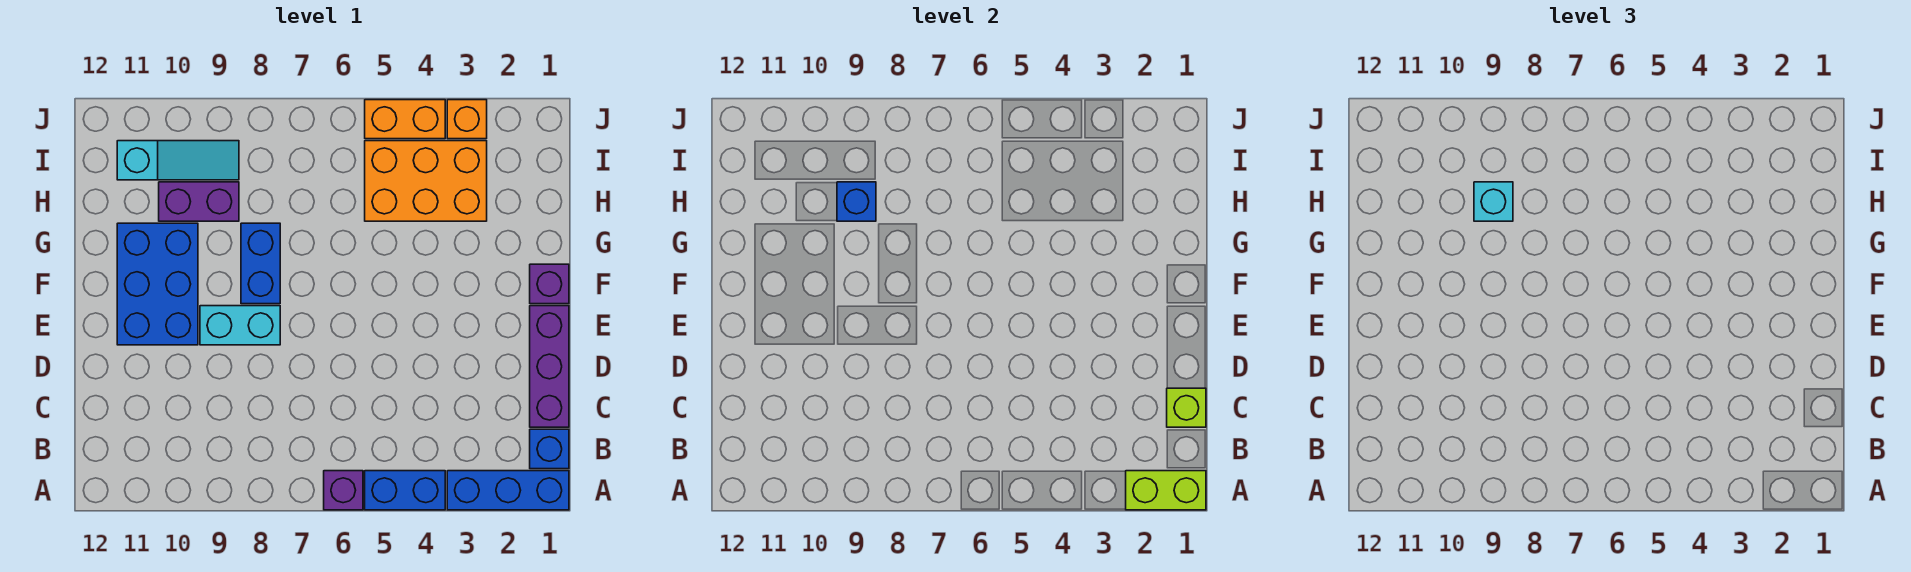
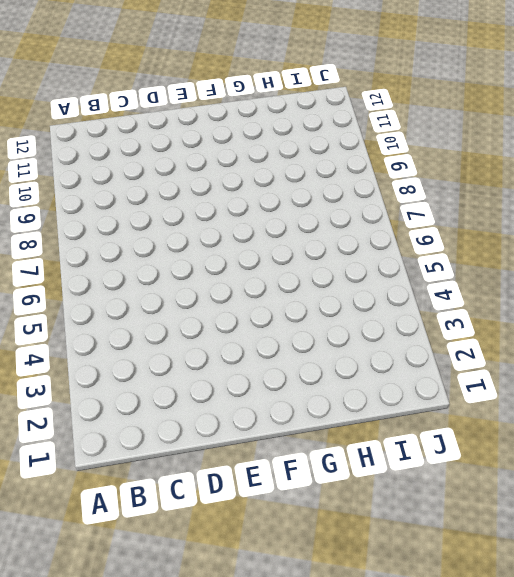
none -> blue brick A1:A3 level 1
none -> blue brick A4:A5 level 1
none -> purple brick A6 level 1

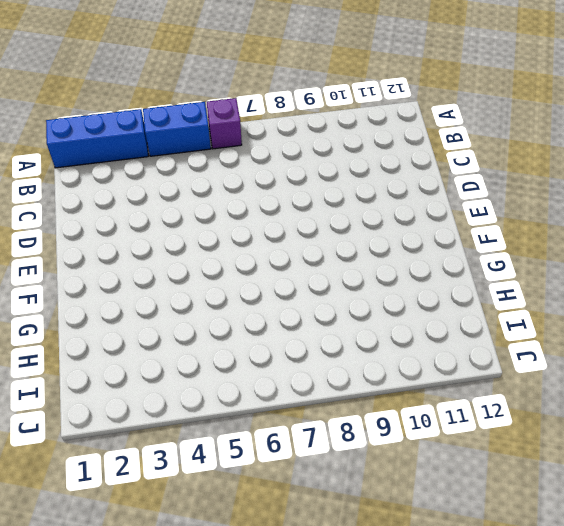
none -> blue brick B1 level 1
none -> purple brick C1:E1 level 1
none -> cyan brick E8:E9 level 1

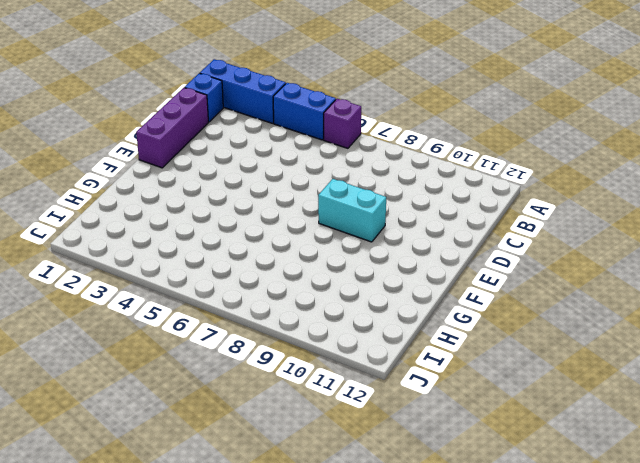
none -> blue brick E10:G11 level 1
none -> purple brick F1 level 1
none -> blue brick F8:G8 level 1

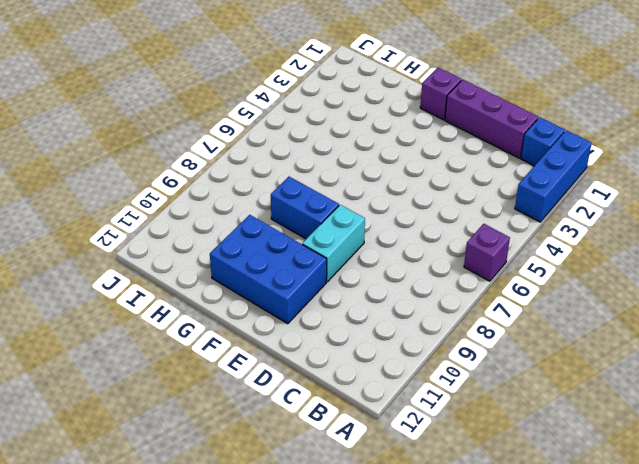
none -> blue brick A4:A5 level 1
none -> orange brick H3:I5 level 1
none -> purple brick H9:H10 level 1

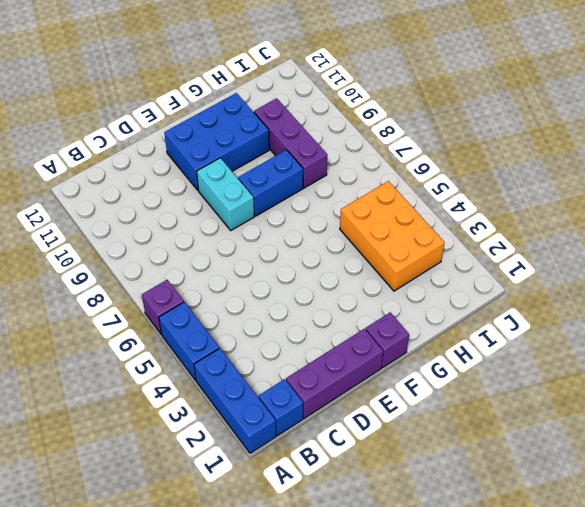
purple brick H8:H10 level 1 -> purple brick H9:H10 level 1
none -> cyan slope I9:I11 level 1 top 11
none -> orange brick J3 level 1
none -> orange brick J4:J5 level 1

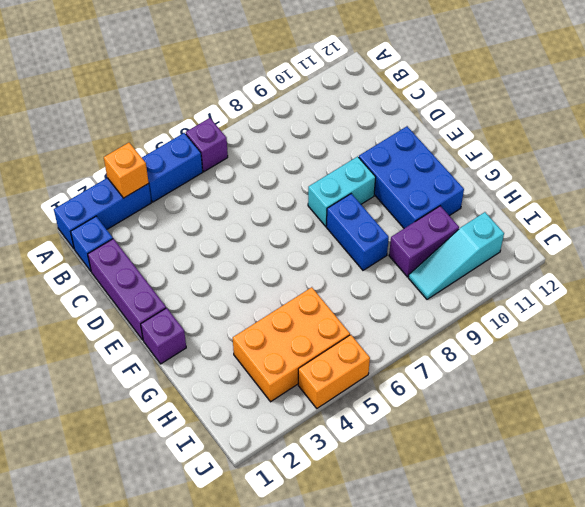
orange brick A3 level 2 -> orange brick J3 level 1
none -> lime brick A1:A2 level 2
none -> lime brick C1 level 2
none -> blue brick H9 level 2

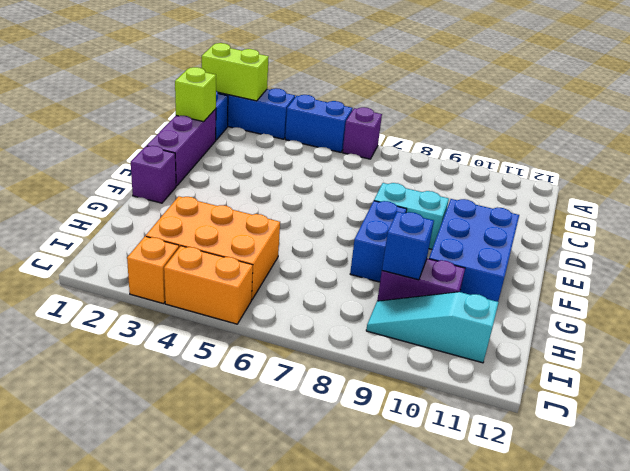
none -> cyan brick H9 level 3

